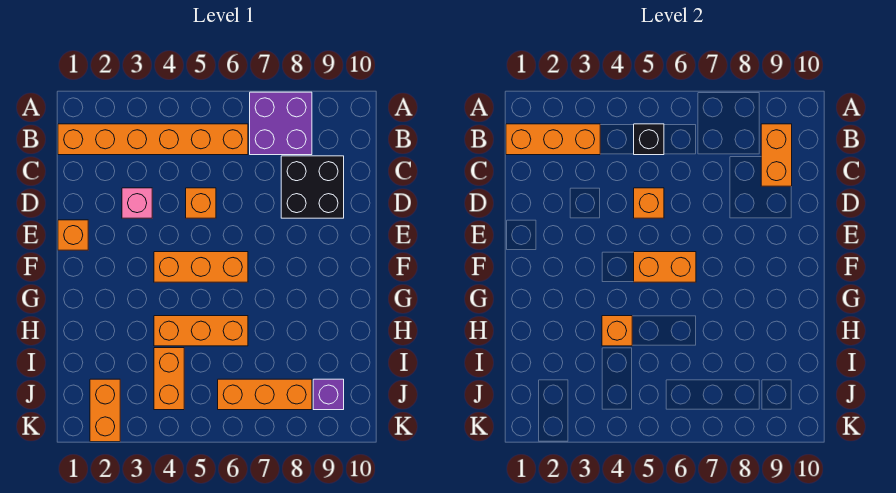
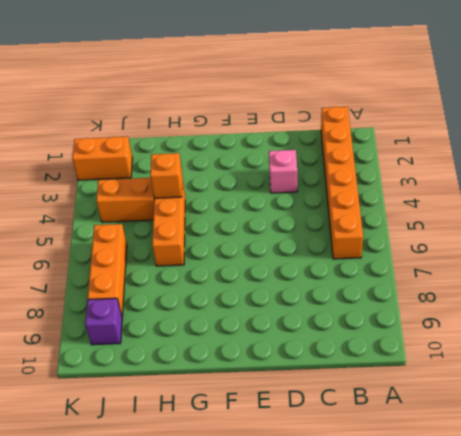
none -> purple brick A7:B8 level 1
none -> black brick C8:D9 level 1
none -> orange brick D5 level 1

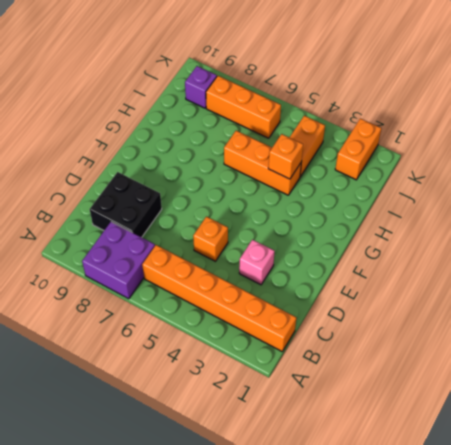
none -> orange brick E1 level 1
none -> orange brick F4:F6 level 1
none -> orange brick B1:B3 level 2

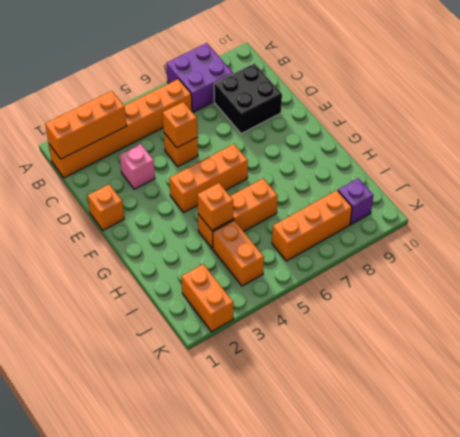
none -> black brick B5 level 2
none -> orange brick B9:C9 level 2
none -> orange brick F5:F6 level 2

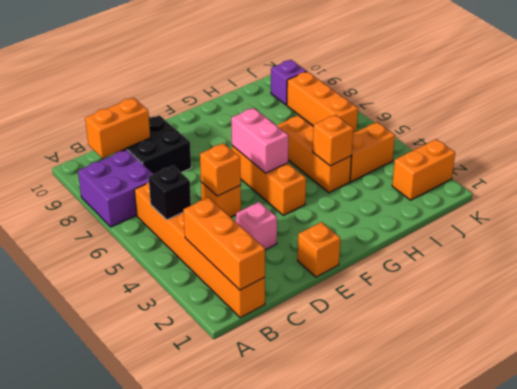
pink brick F5:F6 level 2 -> orange brick F5:F6 level 2

